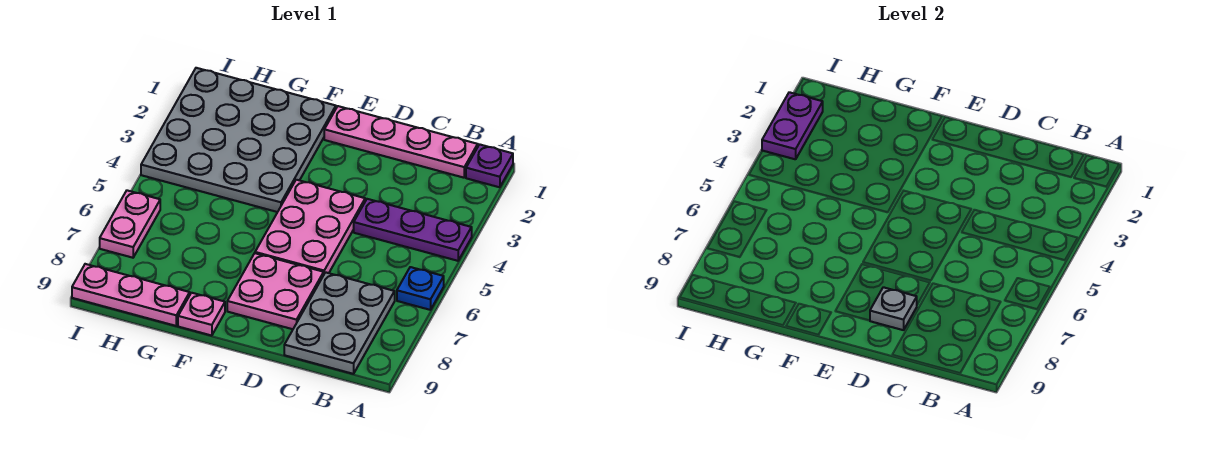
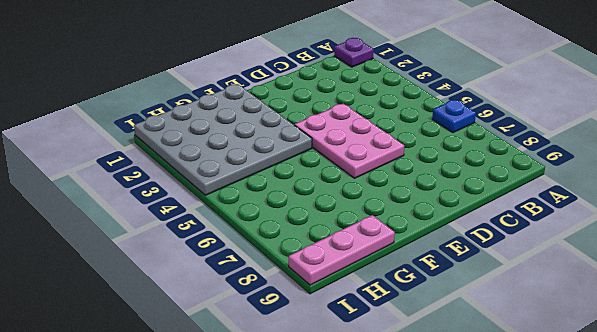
none -> purple plate A4:C4 level 1
none -> pink plate B1:E1 level 1
none -> grey plate B7:C9 level 1

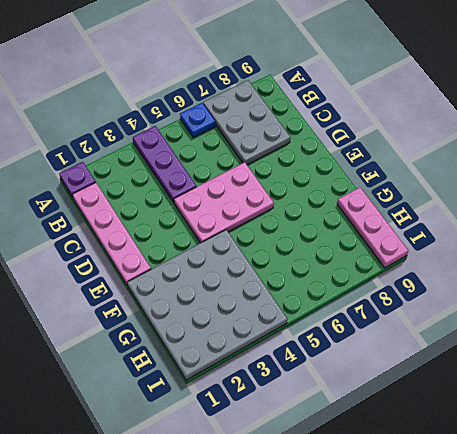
grey plate A7:C8 level 1 -> grey plate B7:C9 level 1
none -> pink plate D7:E8 level 1
none -> pink plate F9 level 1
none -> pink plate I6:I7 level 1

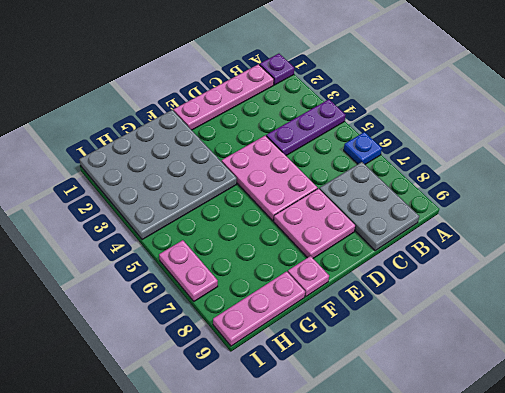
none -> grey plate D8 level 2
none -> purple plate I2:I3 level 2

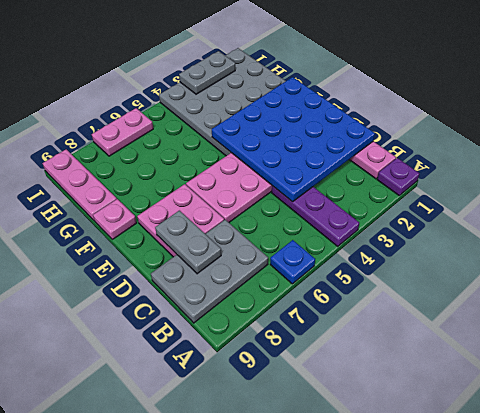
blue plate C1:F4 level 2 -> none
grey plate C8:D8 level 2 -> grey plate D8 level 2
grey plate I2:I3 level 2 -> purple plate I2:I3 level 2

